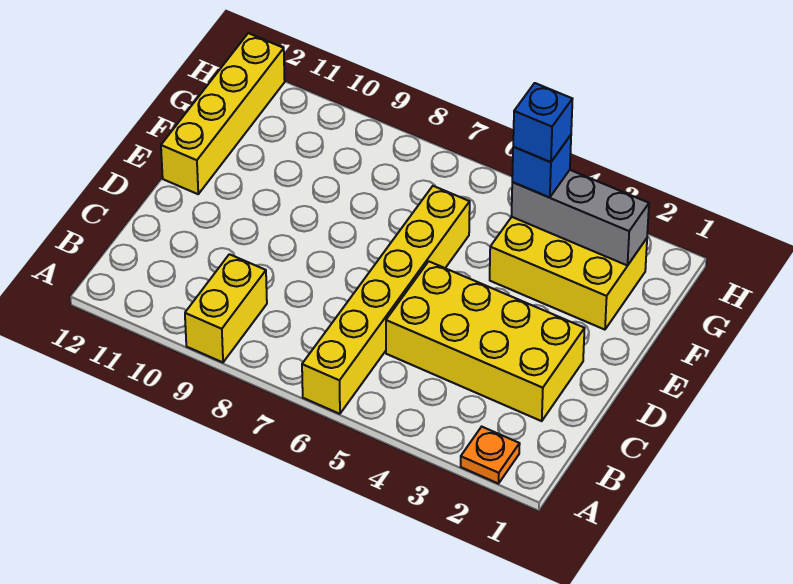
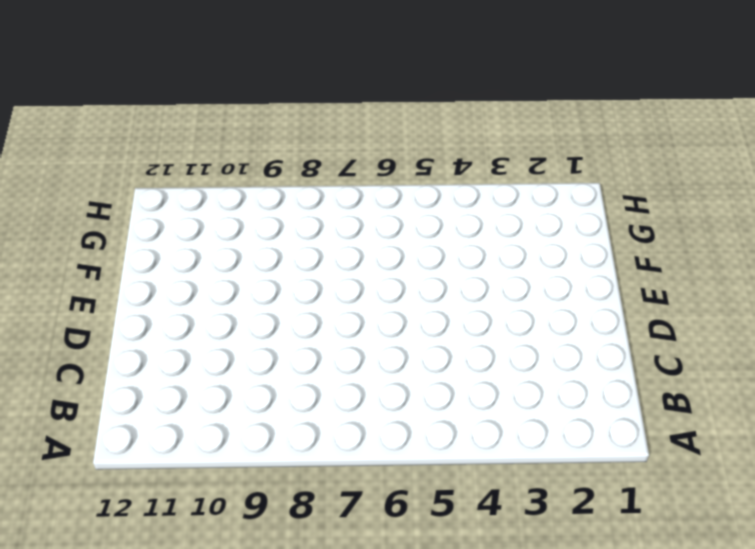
none -> orange plate A2 level 1
none -> yellow brick A6:F6 level 1

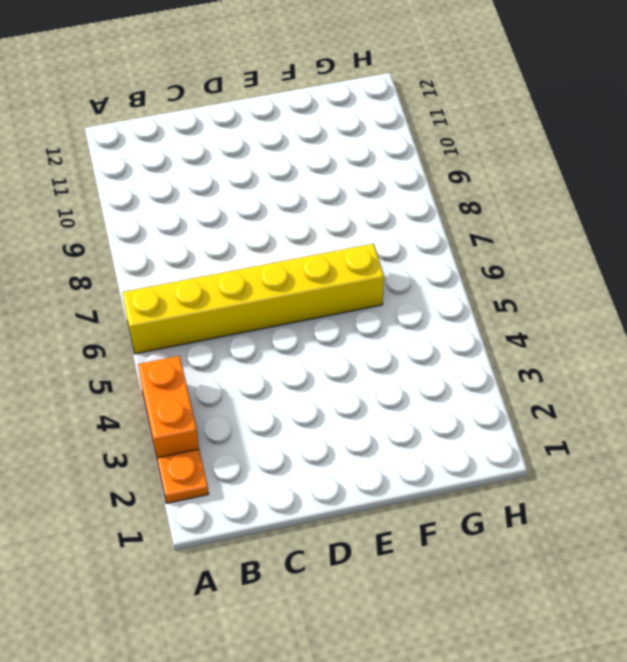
orange brick A3:A4 level 1 -> none
none -> yellow brick A9:B9 level 1
none -> yellow brick C2:D5 level 1

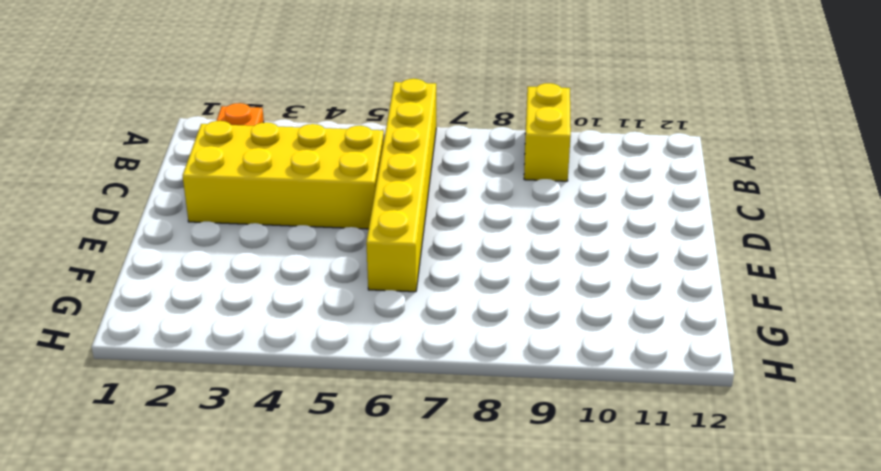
none -> yellow brick E12:H12 level 1
none -> yellow brick F2:G4 level 1

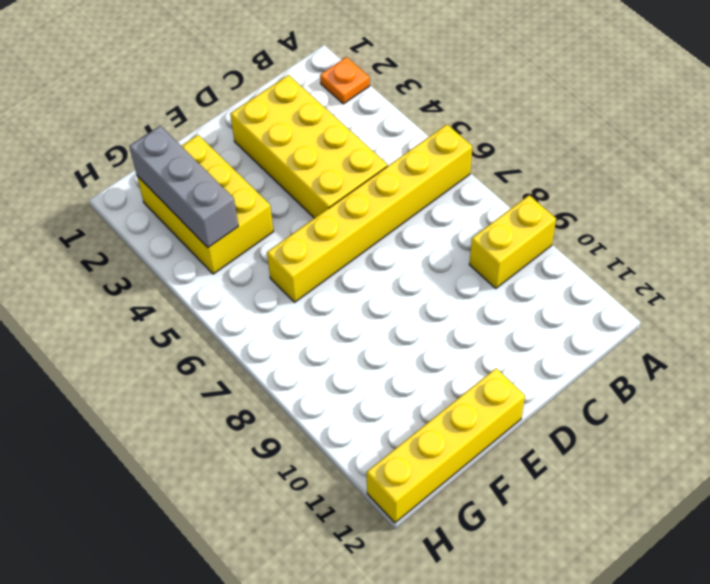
none -> blue brick G4 level 3
none -> blue brick G4 level 4

